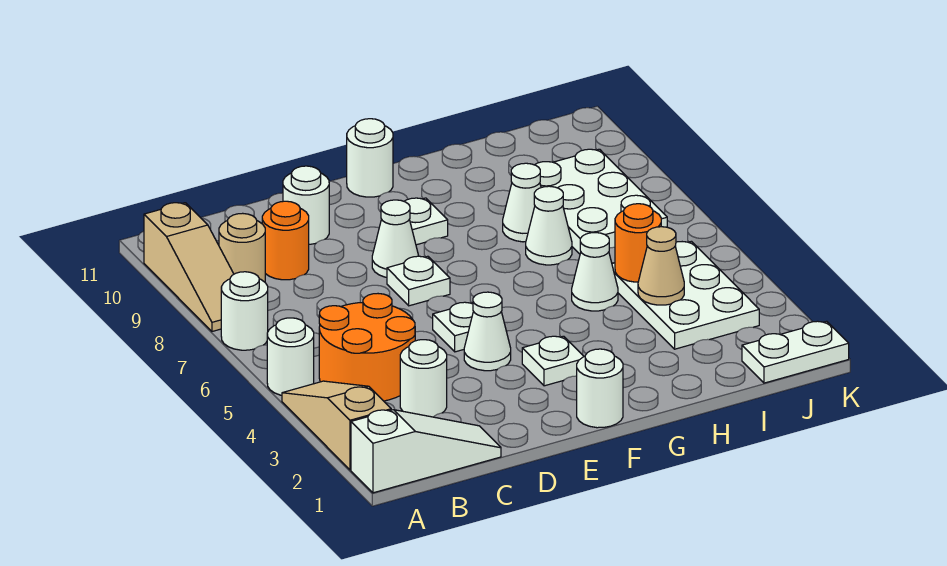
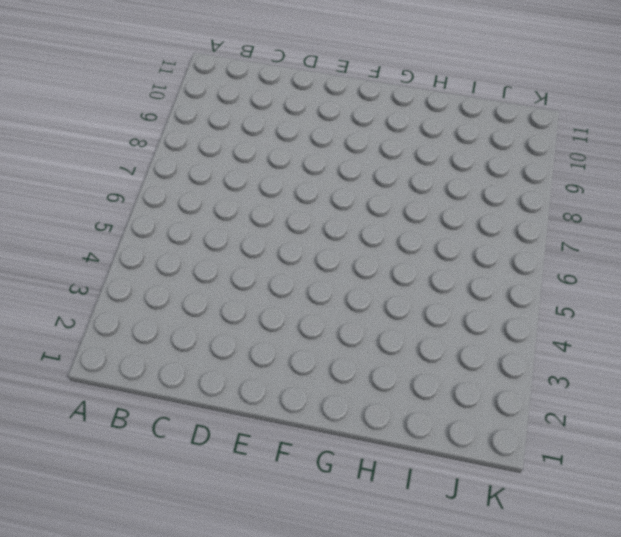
none -> white slope A1:C1 level 1 top A
none -> tan slope A2:A4 level 1 top 2
none -> white round brick A5 level 1

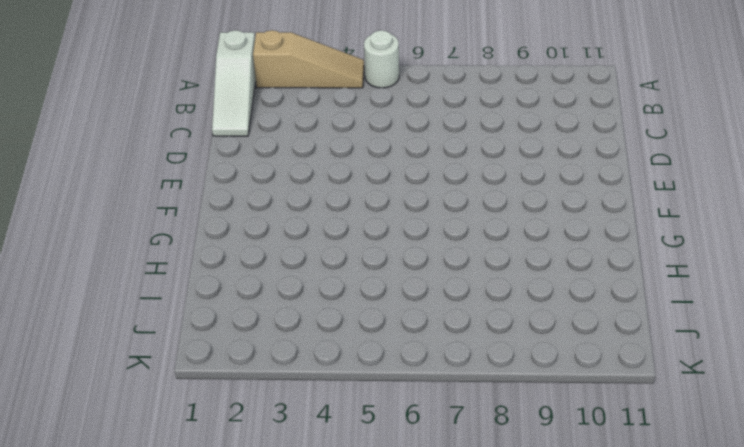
none -> white round brick A7 level 1
none -> tan slope A8:A10 level 1 top 10
none -> orange round brick B4:C5 level 1

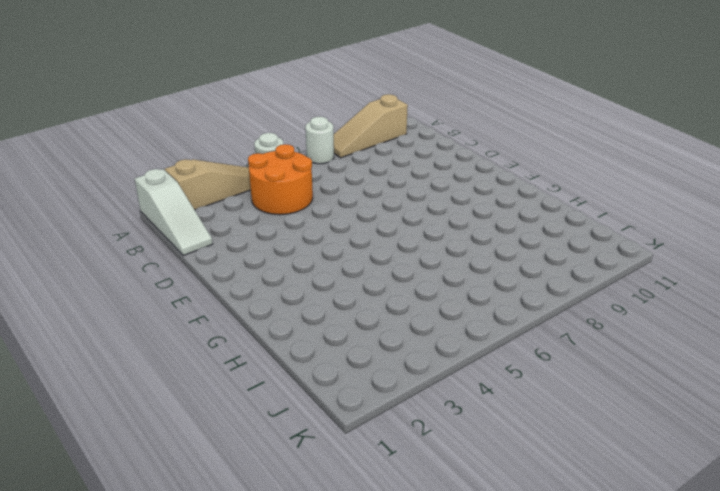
none -> tan round brick B9 level 1
none -> white round brick C3 level 1
none -> orange round brick C9 level 1

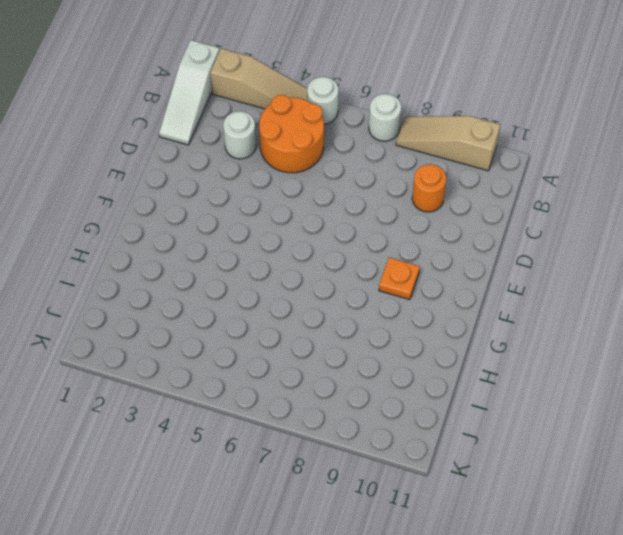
orange plate F9 level 1 -> white plate F9 level 1
none -> tan round brick B9 level 1
none -> white round brick D10 level 1
none -> white cone E4 level 1

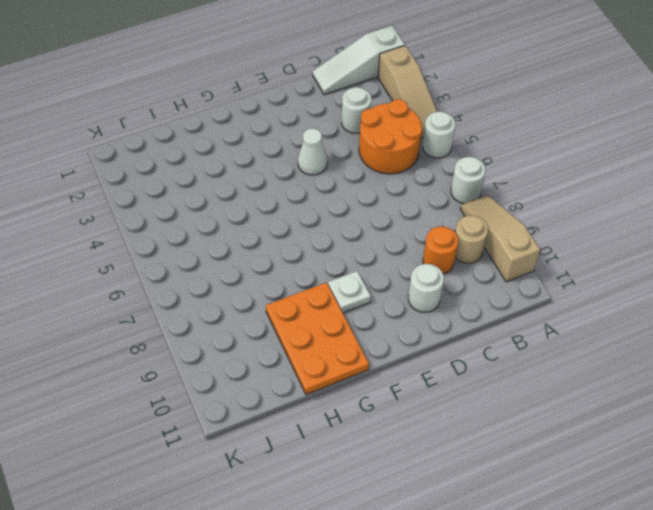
orange plate G9:H11 level 1 -> none
none -> white plate E5 level 1
none -> white plate E7 level 1
none -> white cone E8 level 1

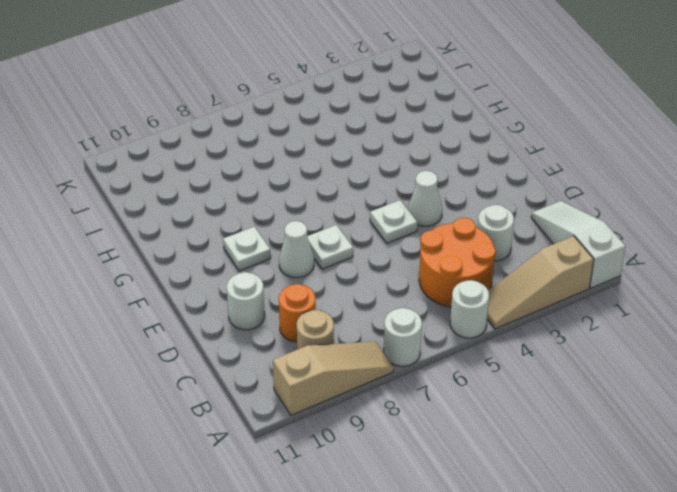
none -> white round brick F1 level 1
none -> white plate F3 level 1
none -> white round brick F11 level 1

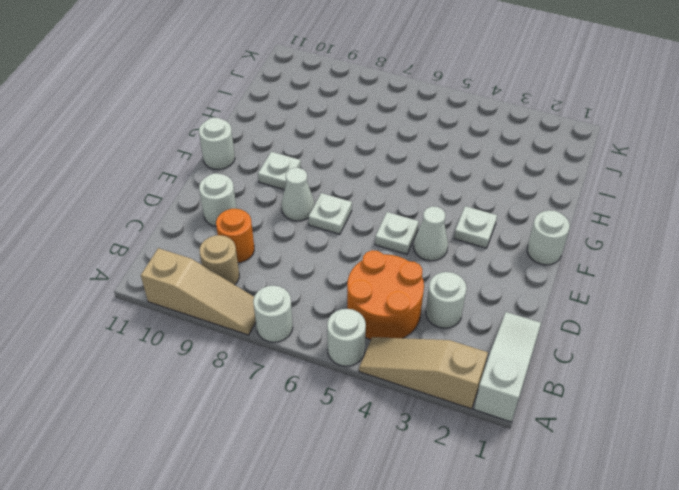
none -> white cone H5 level 1
none -> white cone H7 level 1
none -> white cone H8 level 1

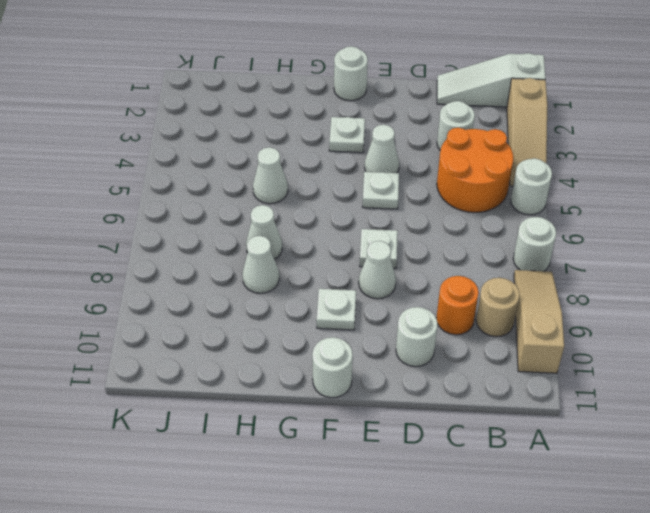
none -> white plate I3:J5 level 1
none -> white plate I7:J9 level 1
none -> white plate J1:K1 level 1

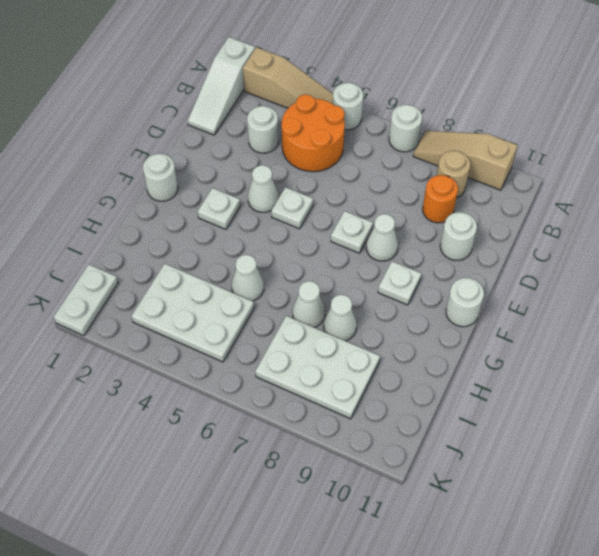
none -> tan cone I4 level 2
none -> orange round brick I5 level 2

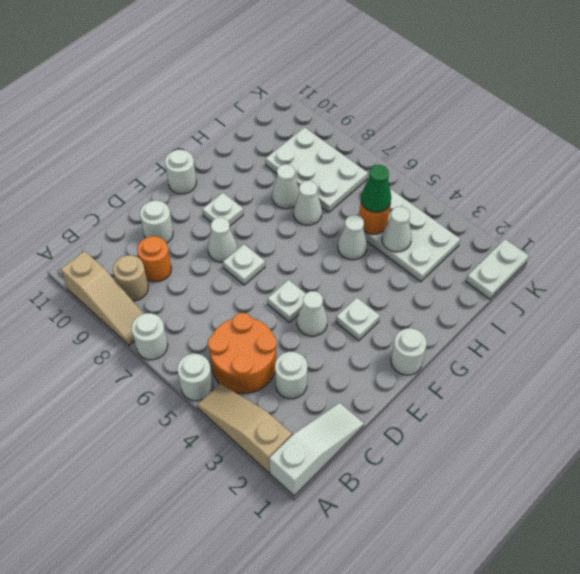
white cone I4 level 2 -> tan cone I4 level 2
green cone I5 level 3 -> none

